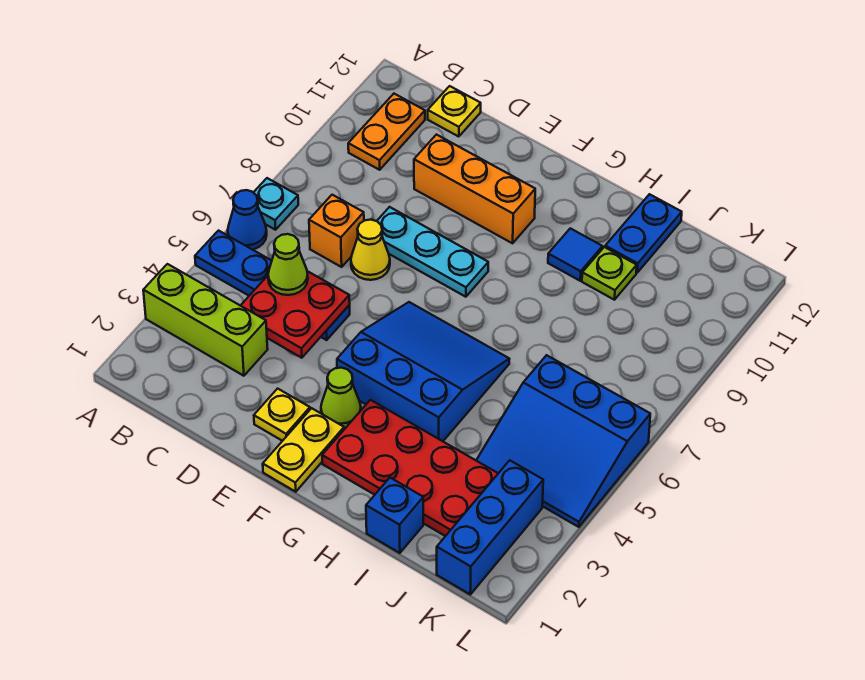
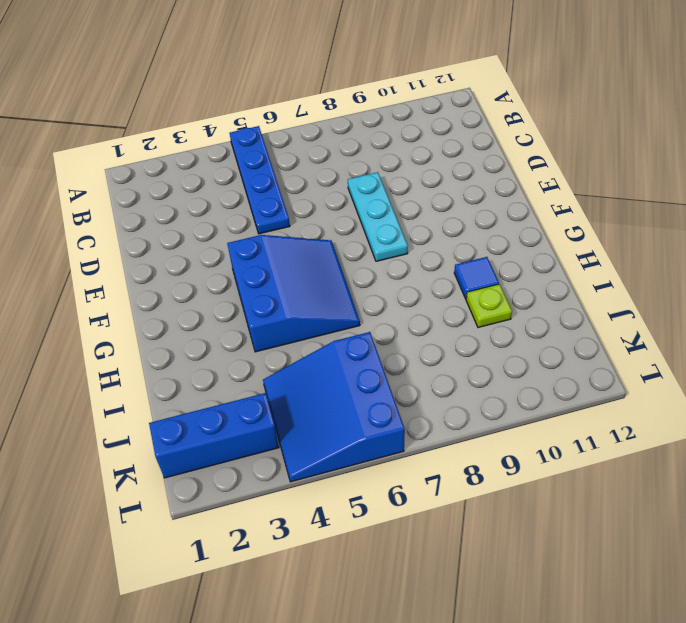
none -> lime brick A3:C3 level 1
none -> blue cone A6 level 1
none -> cyan plate A7 level 1

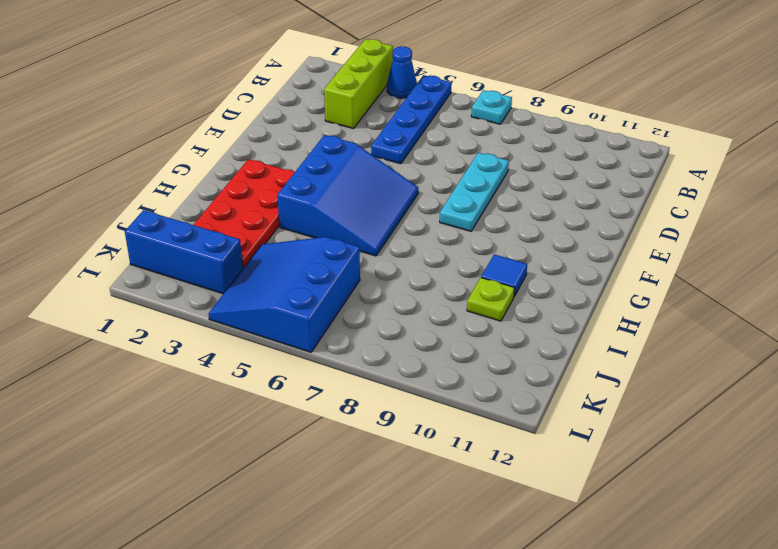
blue cone A4 level 1 -> blue cone A6 level 1
none -> orange plate B10:B11 level 1
none -> orange brick C7 level 1
none -> yellow plate C12 level 1

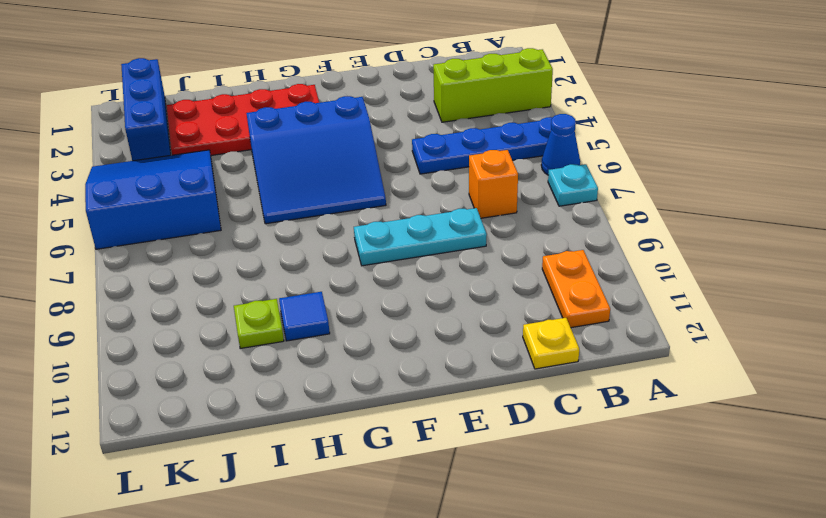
none -> yellow cone D7 level 1
none -> orange brick D10:F10 level 1
none -> yellow plate E2 level 1

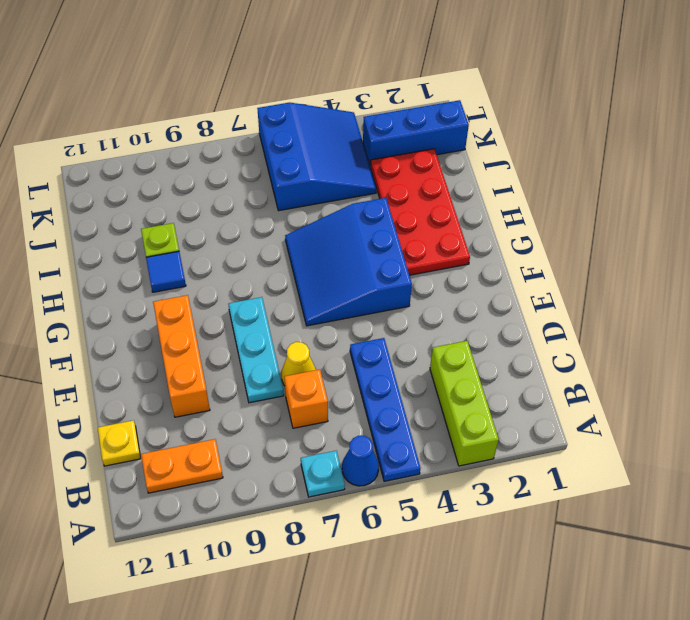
none -> yellow plate E2 level 1
none -> yellow plate F1:F2 level 1
none -> lime cone F3 level 1

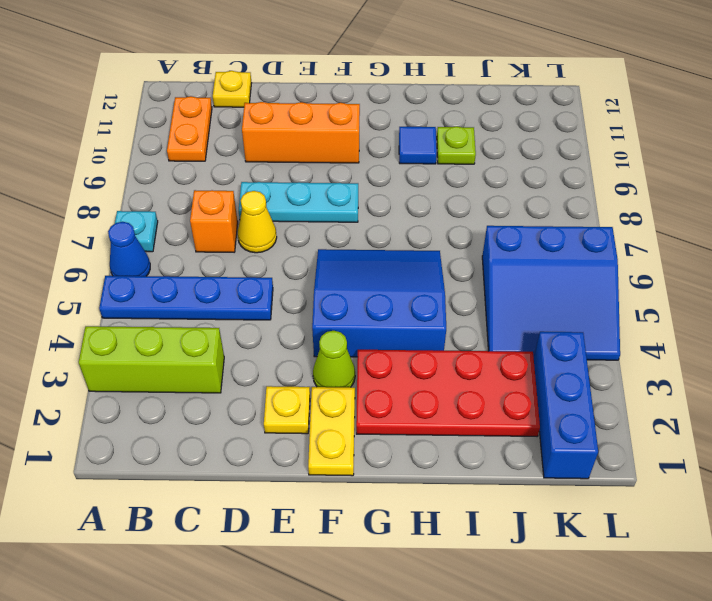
none -> blue brick I1 level 1
none -> blue plate I11:I12 level 1
none -> red plate C4:D5 level 2

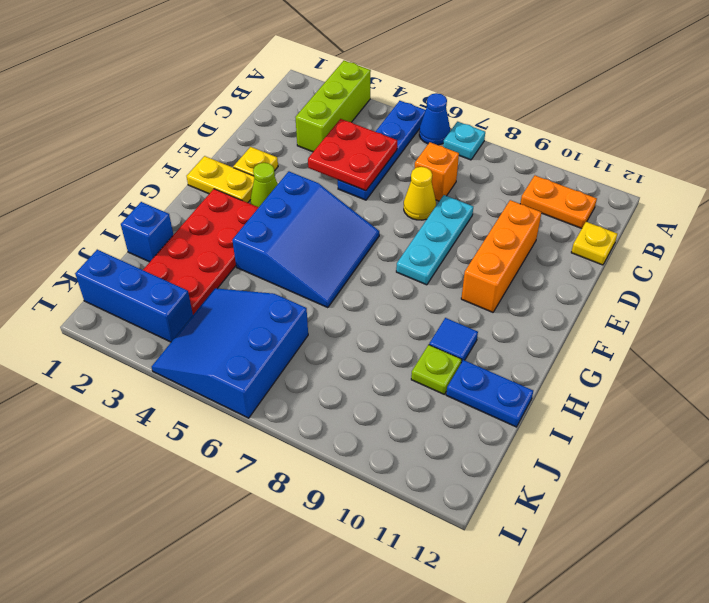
none -> lime cone C5 level 3

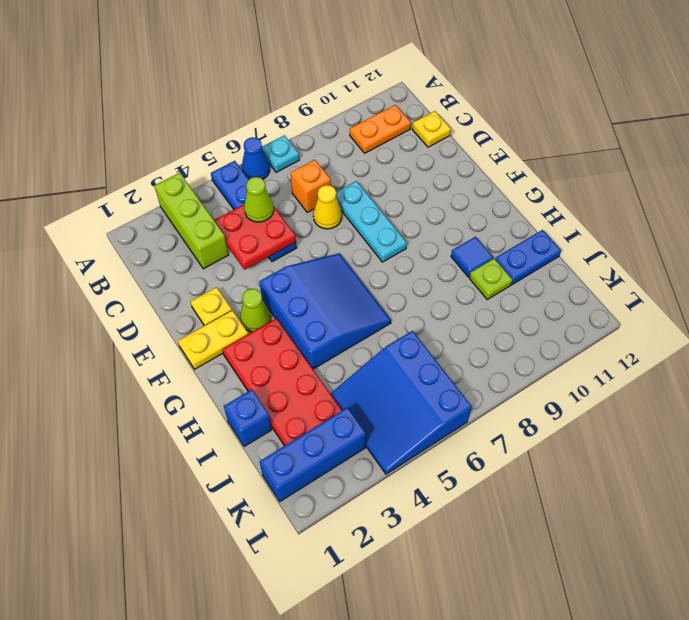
none -> orange brick D10:F10 level 1

